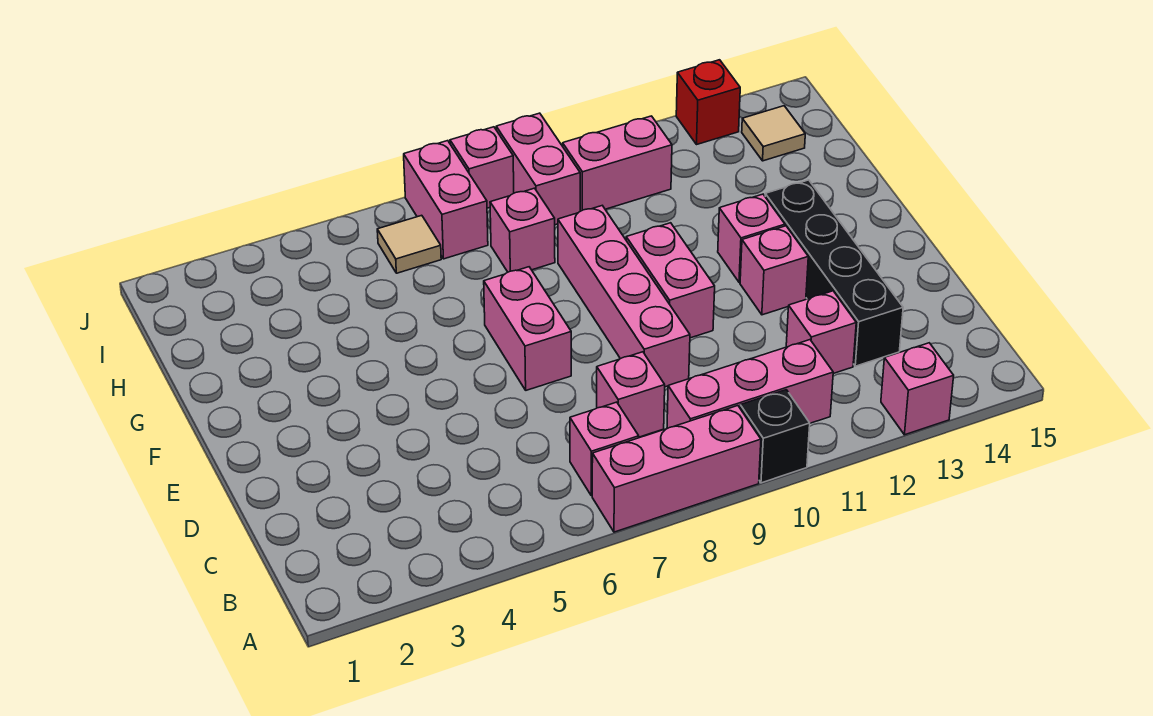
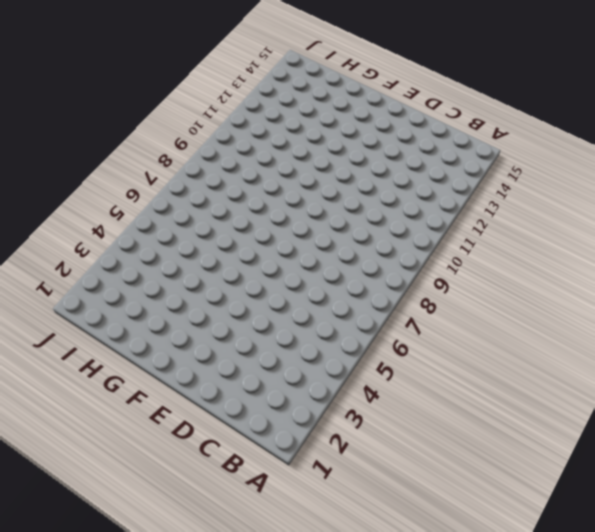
none -> pink brick A7:A9 level 1
none -> black brick A10 level 1
none -> pink brick A13 level 1

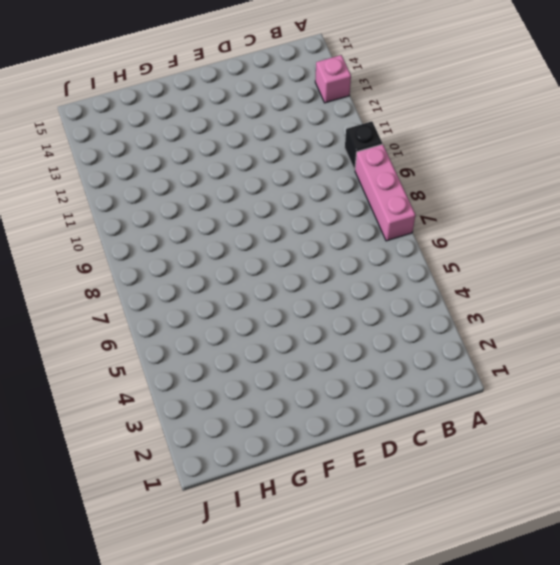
none -> pink brick B7 level 1
none -> pink brick B9:B11 level 1
none -> pink brick C8 level 1

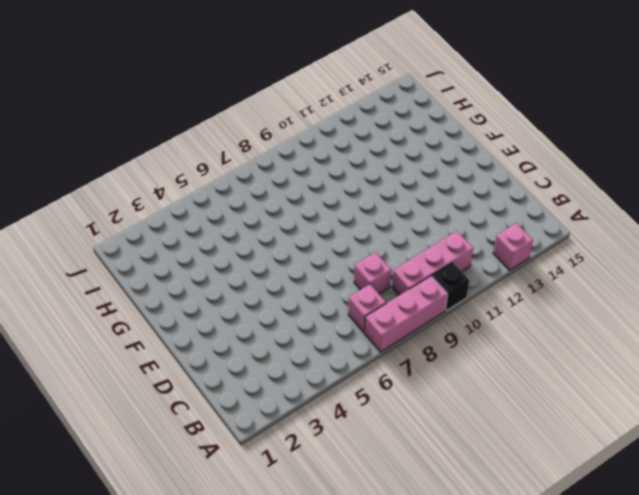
none -> pink brick C12 level 1
none -> black brick C13:F13 level 1
none -> pink brick D9:G9 level 1

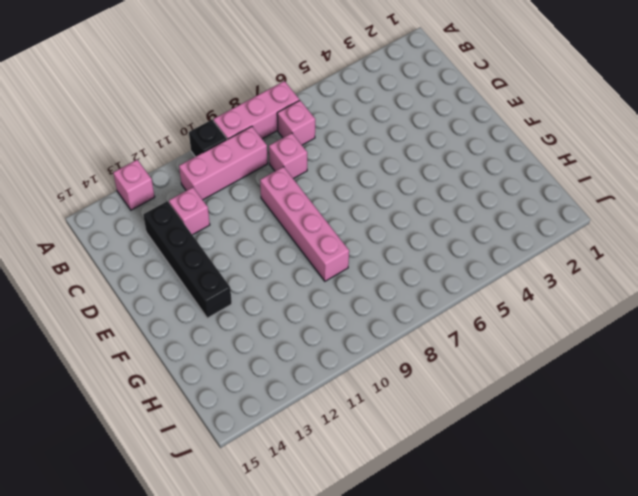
none -> pink brick E7:F7 level 1
none -> pink brick E10:F10 level 1
none -> pink brick E12 level 1

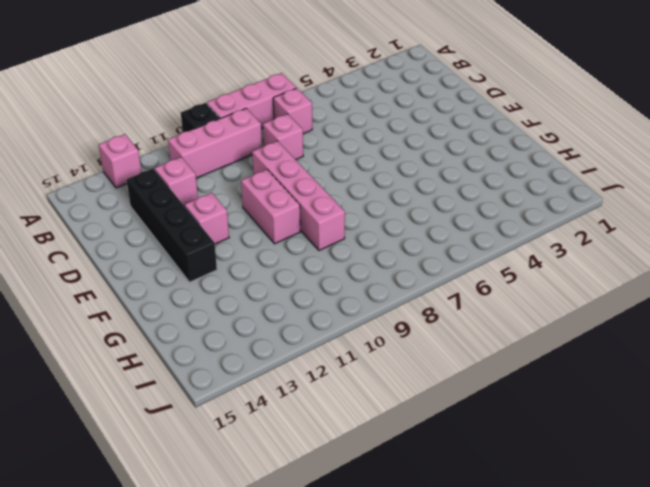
none -> pink brick E7:F7 level 1
none -> pink brick F12 level 1
none -> pink brick H8 level 1

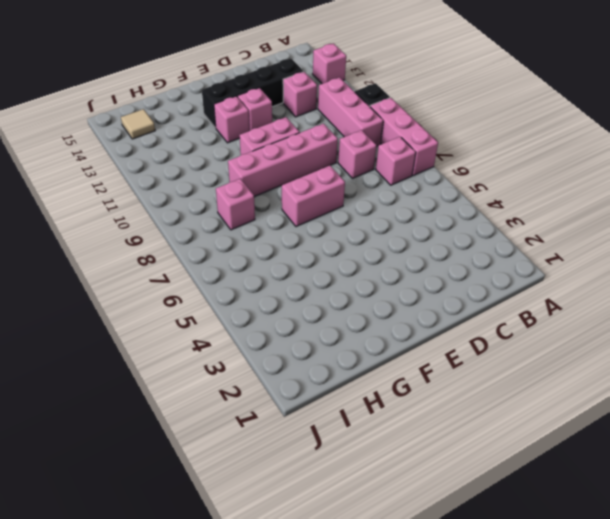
none -> tan tile I6 level 1
none -> pink brick I7:J7 level 1
none -> pink brick I9:J9 level 1

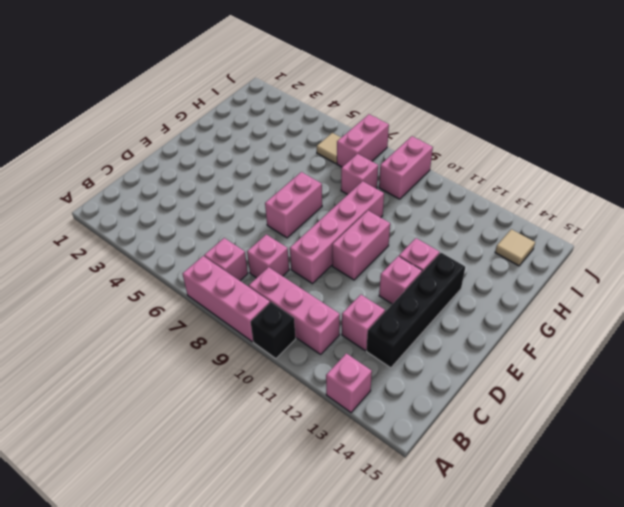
none -> pink brick I10:I11 level 1
none -> pink brick J8 level 1
none -> red brick J13 level 1

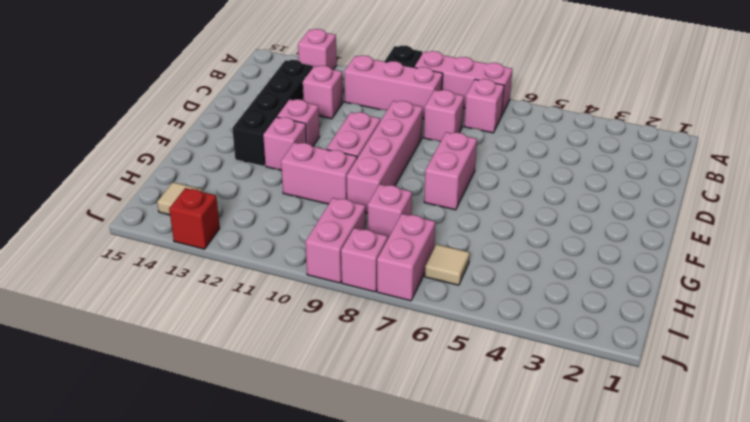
pink brick G10:G11 level 1 -> pink brick I10:I11 level 1

